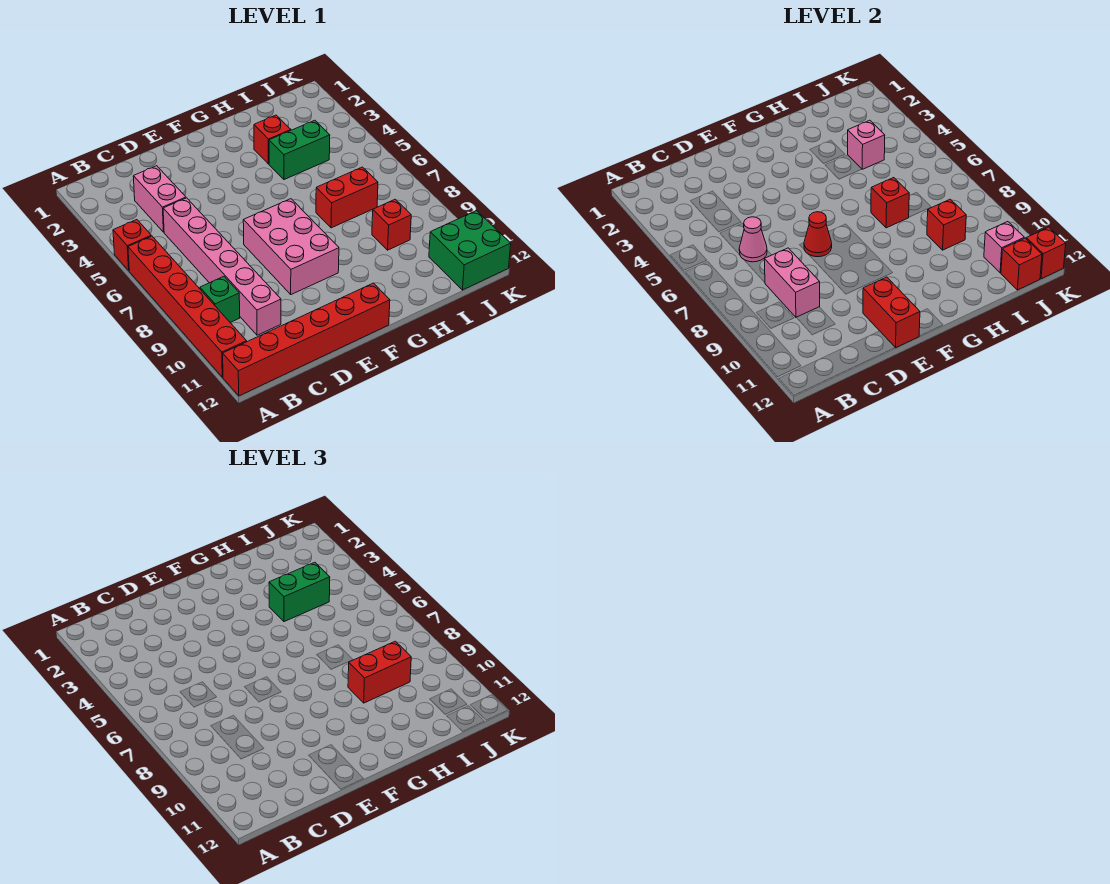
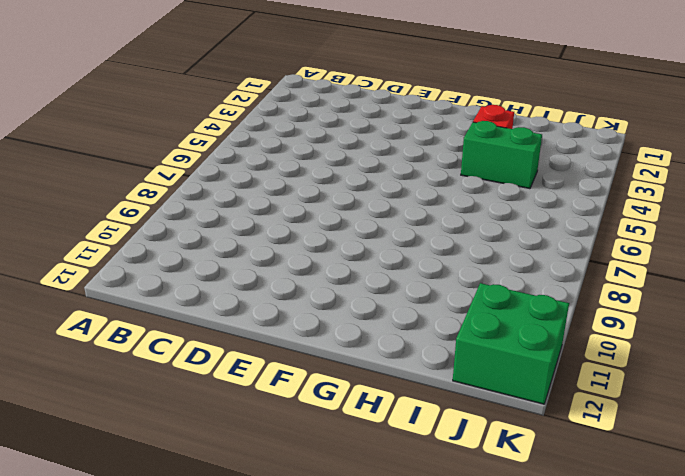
none -> red brick A5 level 1
none -> red brick A6:A11 level 1
none -> red brick A12:F12 level 1

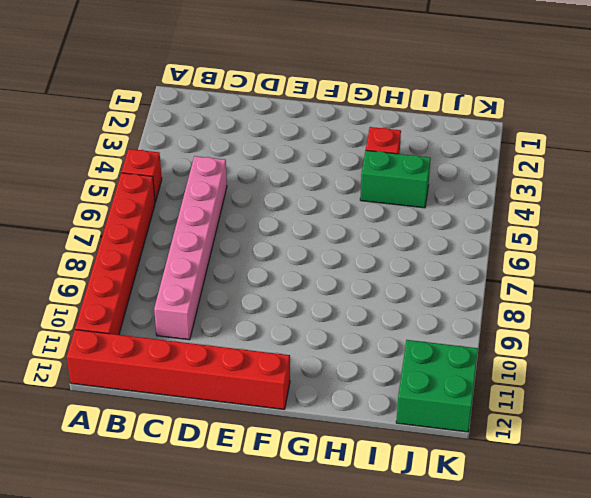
none -> green brick B9 level 1
none -> pink brick C3:C4 level 1
none -> pink brick E7:F9 level 1

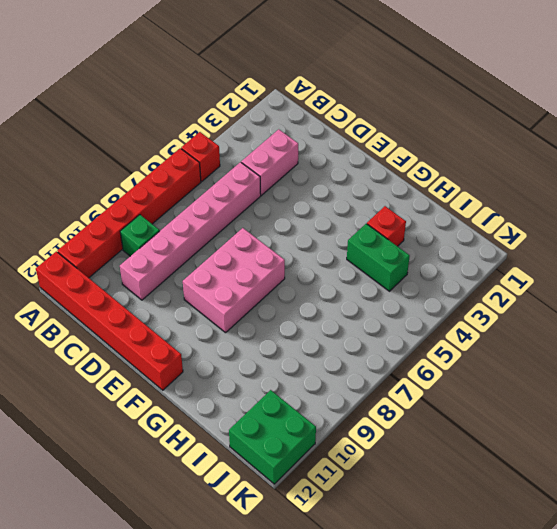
none -> red brick H7:I7 level 1
none -> red brick I9 level 1
none -> pink cone C6 level 2

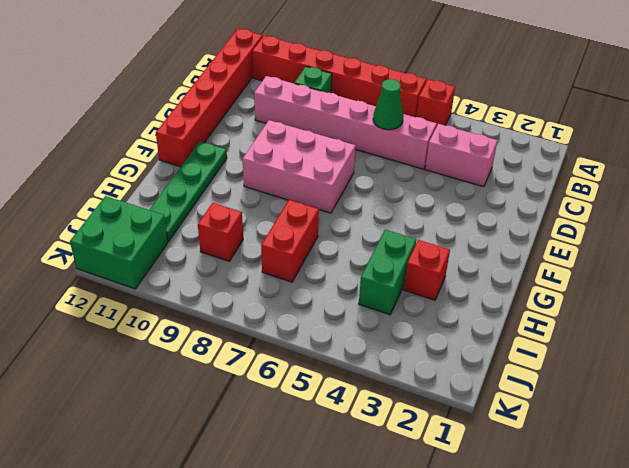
green cone C6 level 2 -> pink cone C6 level 2
green plate F11:I11 level 1 -> none
none -> pink brick C8:C9 level 2
none -> red cone E7 level 2
none -> red brick E11:E12 level 2

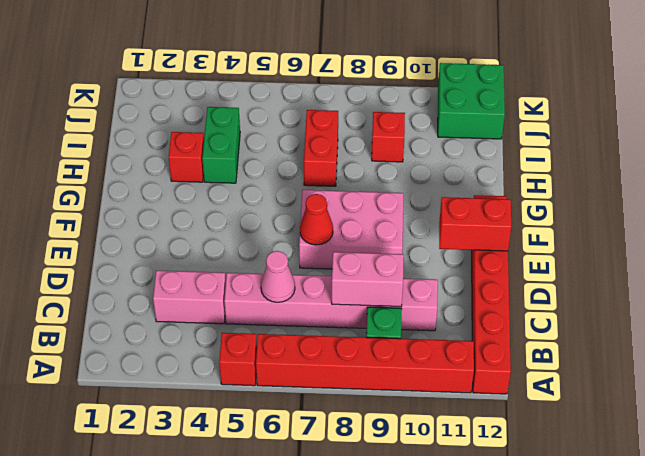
none -> red brick H7 level 2
none -> pink brick I4 level 2
none -> red brick I9 level 2

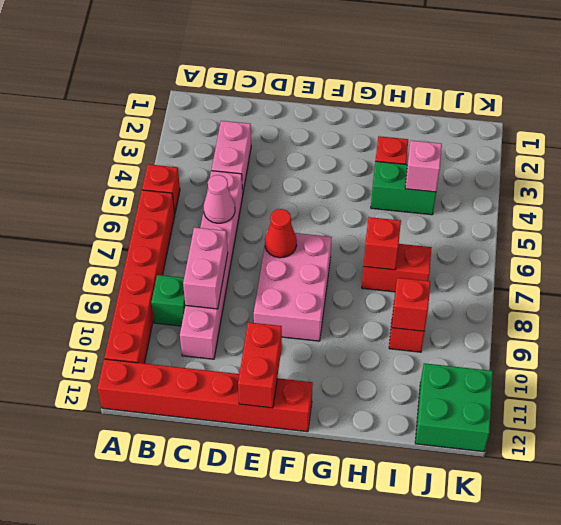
none -> pink brick J11 level 2
none -> red brick J12 level 2
none -> red brick K12 level 2

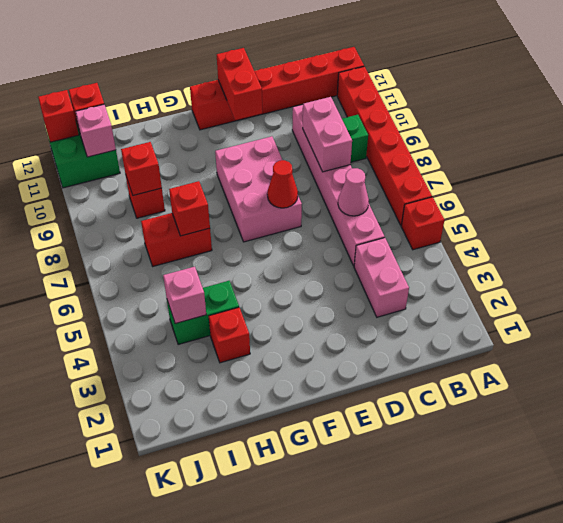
none -> green brick H4:I4 level 3
none -> red brick H9:I9 level 3

